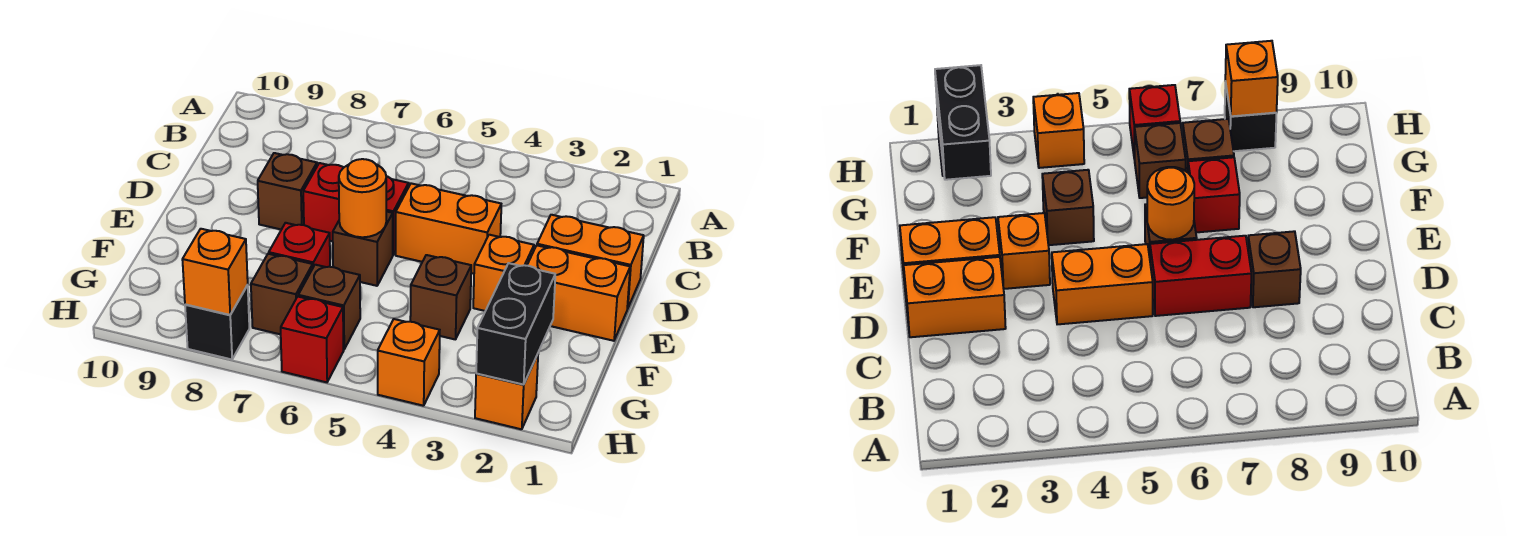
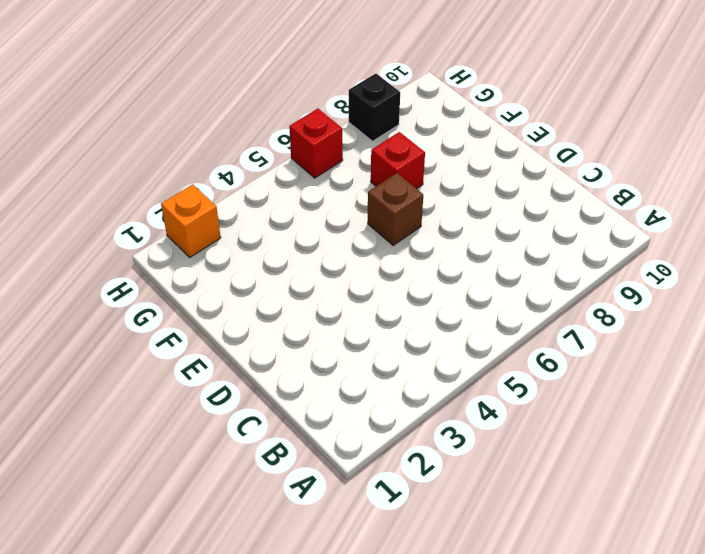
none -> orange brick D1:D2 level 1
none -> orange brick D4:D5 level 1
none -> red brick D6:D7 level 1

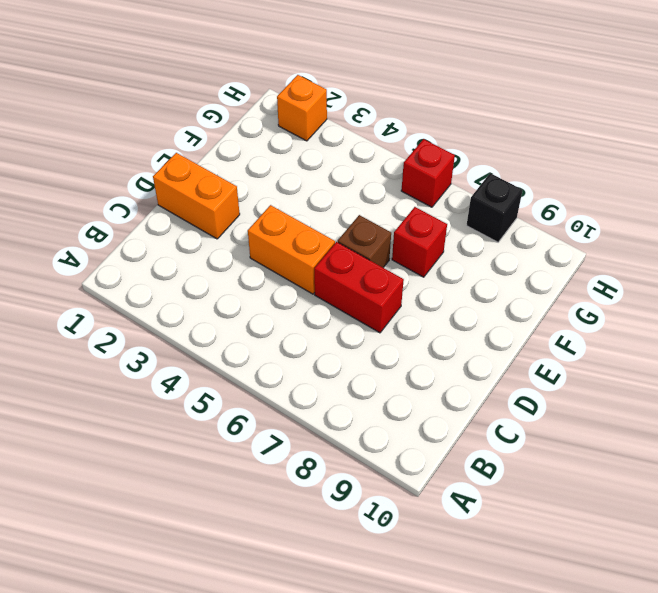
none -> brown brick D8 level 1
none -> orange brick E1:E2 level 1
none -> orange brick E3 level 1

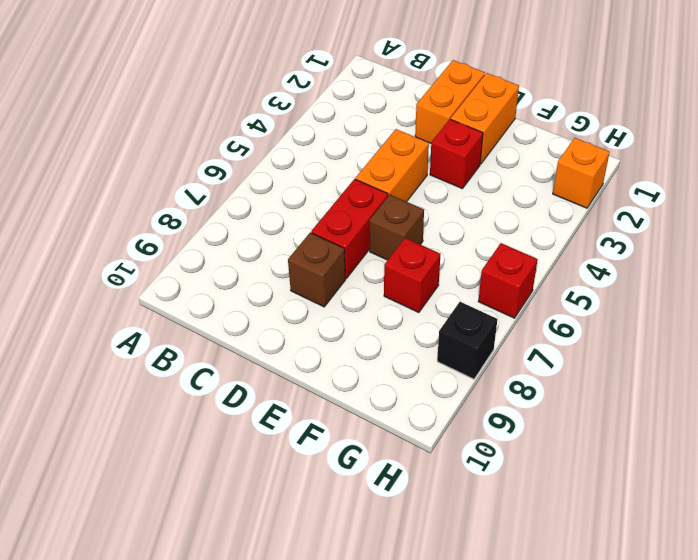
red brick E3 level 1 -> orange brick E3 level 1
none -> brown brick F4 level 1
none -> brown brick G6 level 1
none -> brown brick G7 level 1

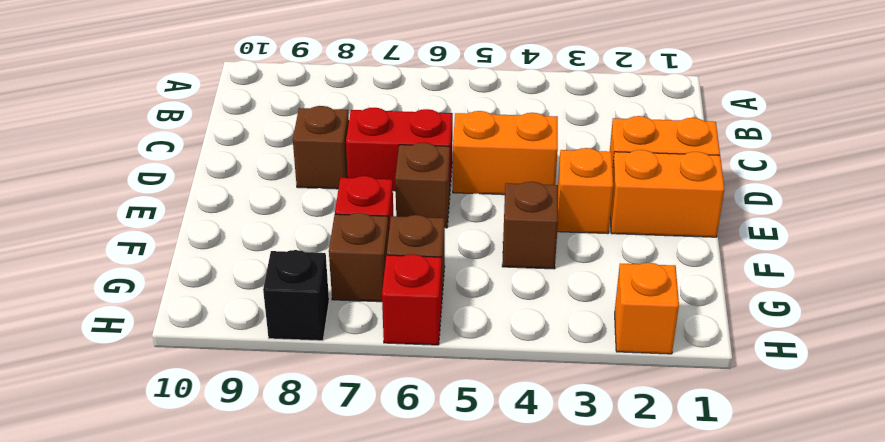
none -> orange brick H4 level 1
none -> orange round brick E6 level 2
none -> black brick G2:H2 level 2

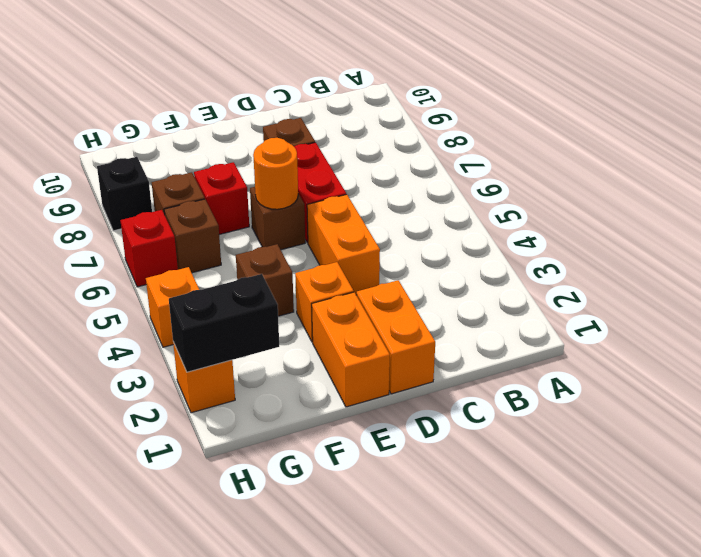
none -> orange brick H8 level 2

